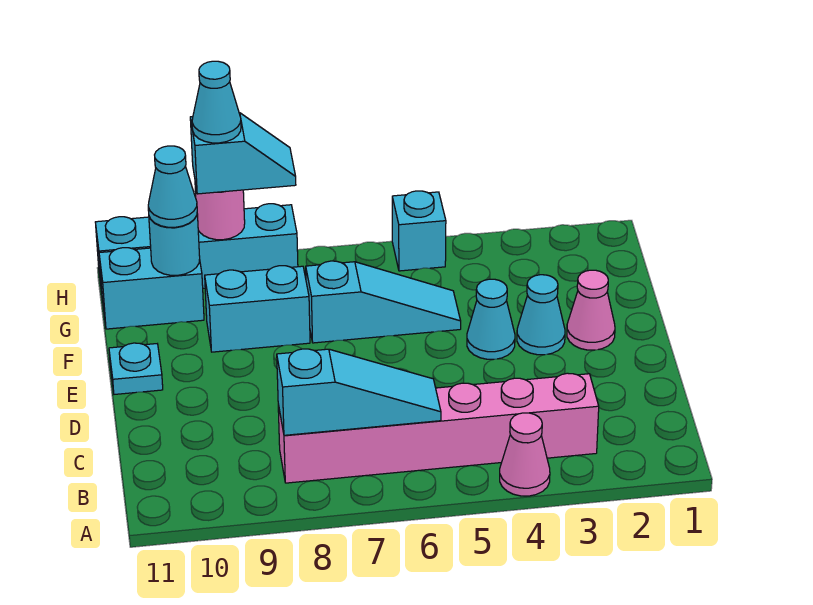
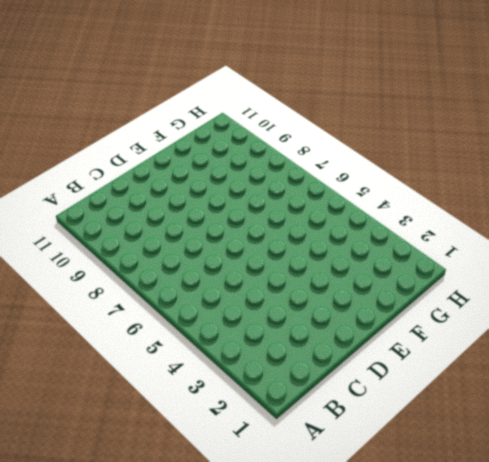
none -> pink cone A4 level 1
none -> pink brick B3:B8 level 1
none -> pink cone E2 level 1

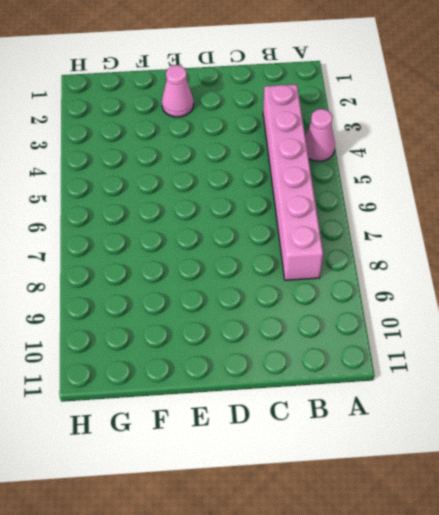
none -> cyan cone E3 level 1
none -> cyan cone E4 level 1
none -> cyan plate E11 level 1

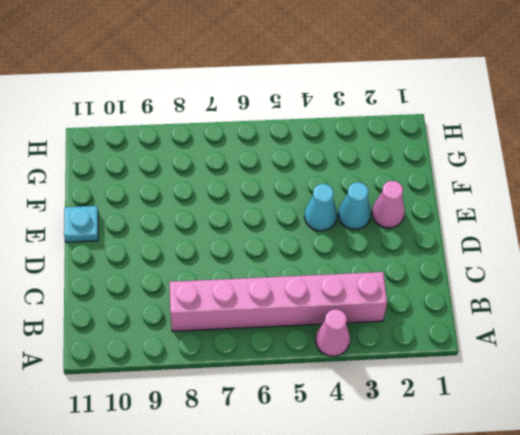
none -> cyan slope F5:F7 level 1 top 7
none -> cyan brick F8:F9 level 1
none -> cyan brick G10:G11 level 1

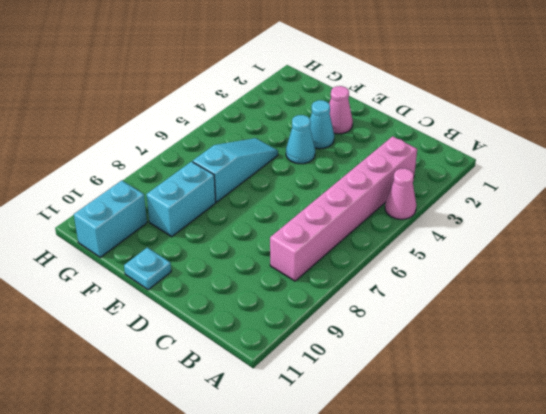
none -> cyan brick H5 level 1
none -> cyan brick H8:H11 level 1
none -> cyan slope B6:B8 level 2 top 8

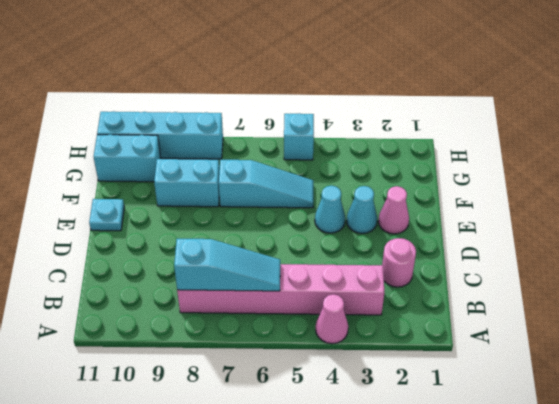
pink round brick C2 level 1 -> pink round brick H9 level 2
none -> cyan round brick G10 level 2
none -> cyan cone G10 level 3
none -> cyan slope H8:H9 level 3 top 9

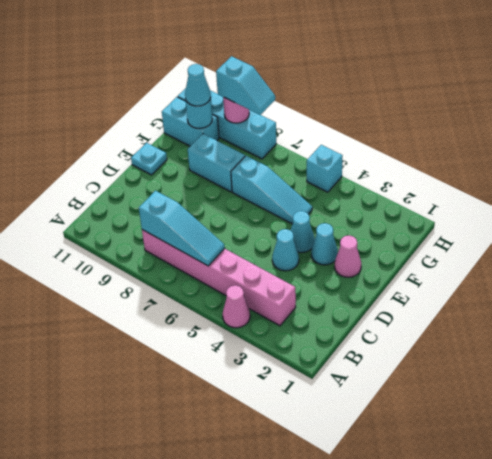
cyan cone D4 level 1 -> cyan cone H9 level 4

